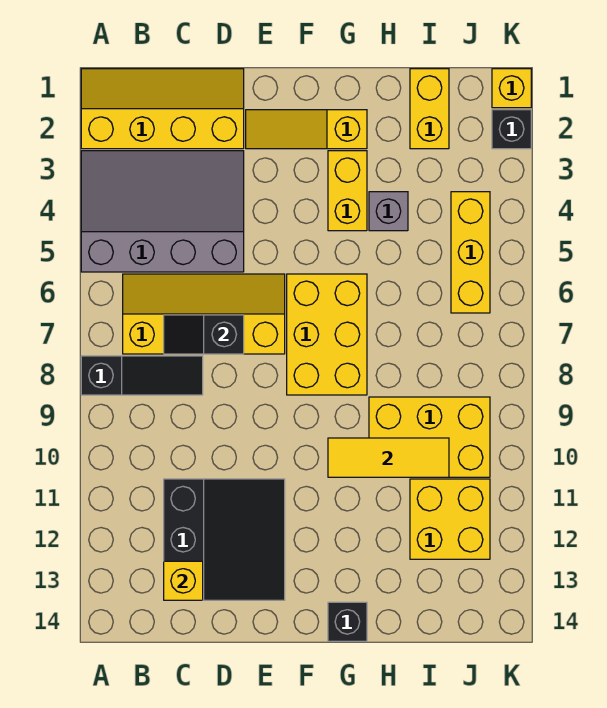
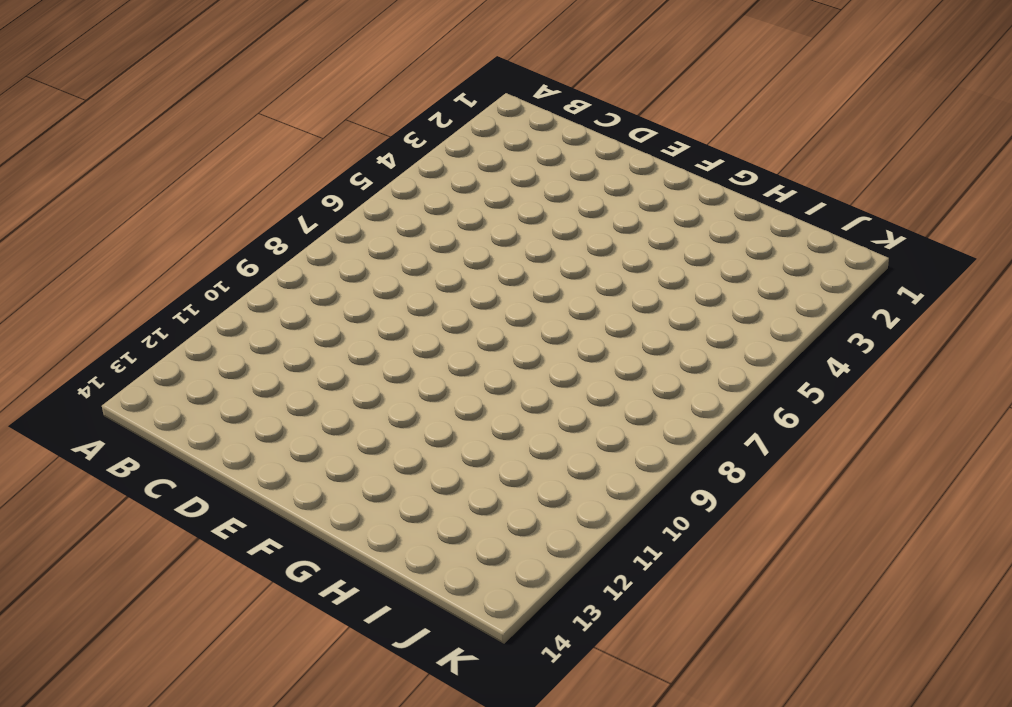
none -> yellow slope A1:D2 level 1 top 2
none -> grey slope A3:D5 level 1 top 5
none -> black slope A8:C8 level 1 top A

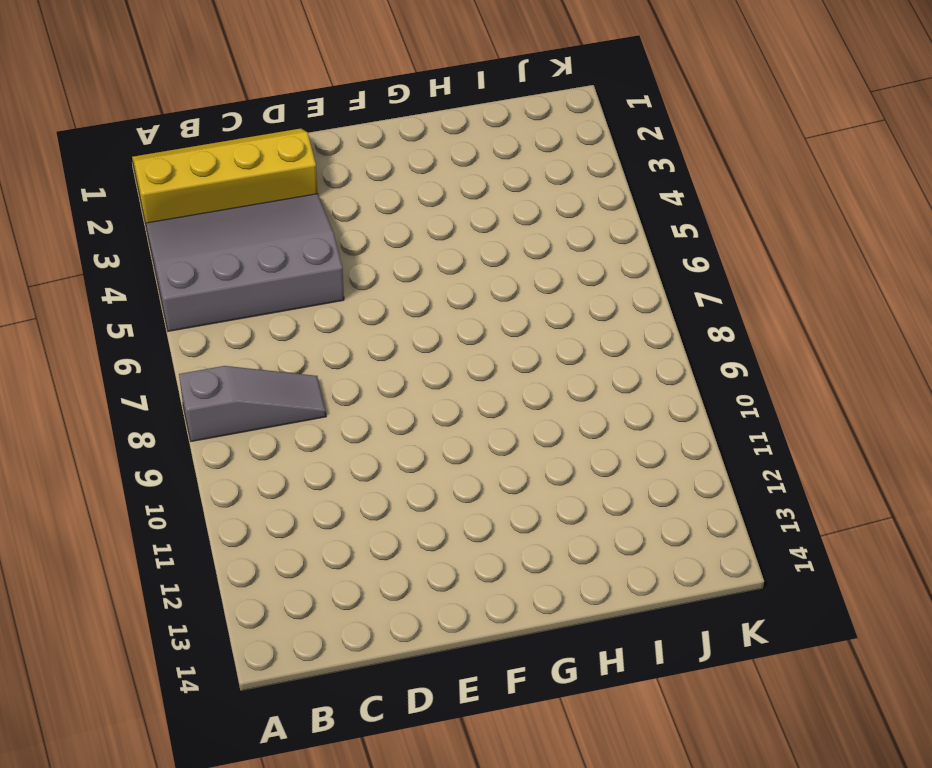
grey slope A8:C8 level 1 top A -> black slope A8:C8 level 1 top A
none -> yellow slope B6:E7 level 1 top 7
none -> black slope C11:E13 level 1 top C
none -> yellow slope E2:G2 level 1 top G

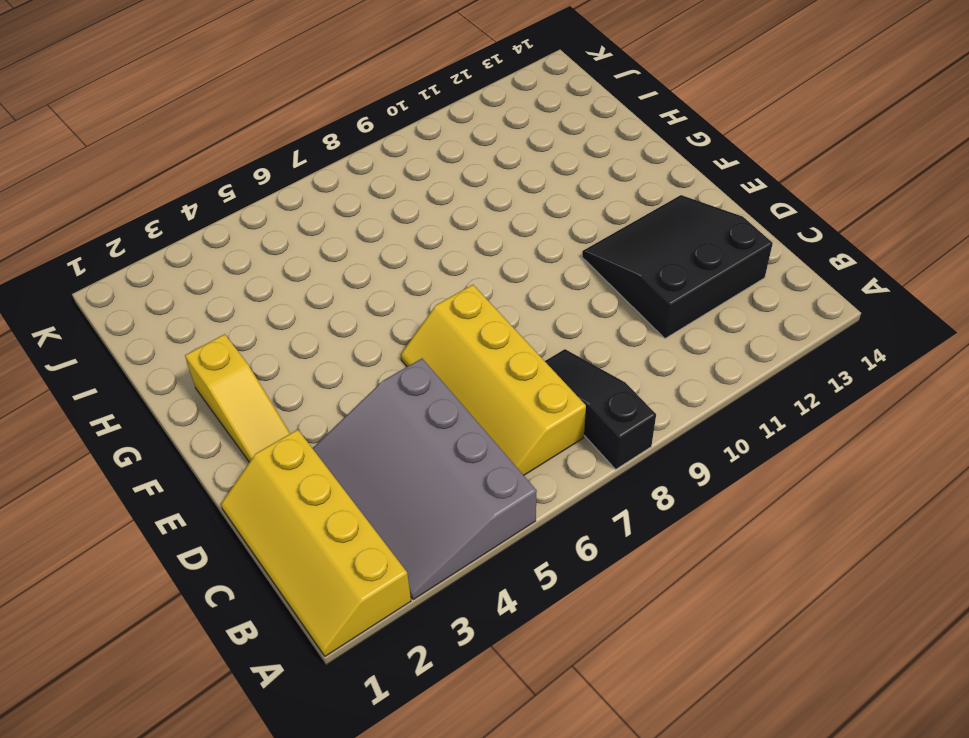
none -> yellow brick F6:G8 level 1
none -> yellow brick G3:G4 level 1
none -> black brick G14 level 1

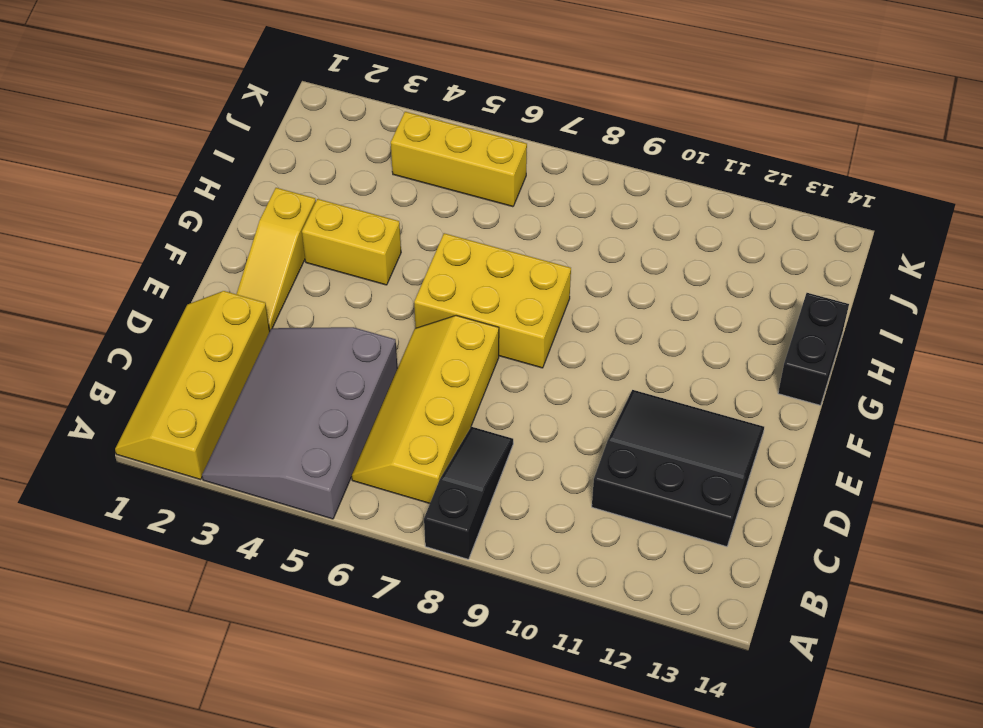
black brick G14:H14 level 1 -> black brick G14 level 1
none -> grey brick H4 level 1
none -> yellow brick H9:J10 level 1
none -> yellow brick I1:I2 level 1

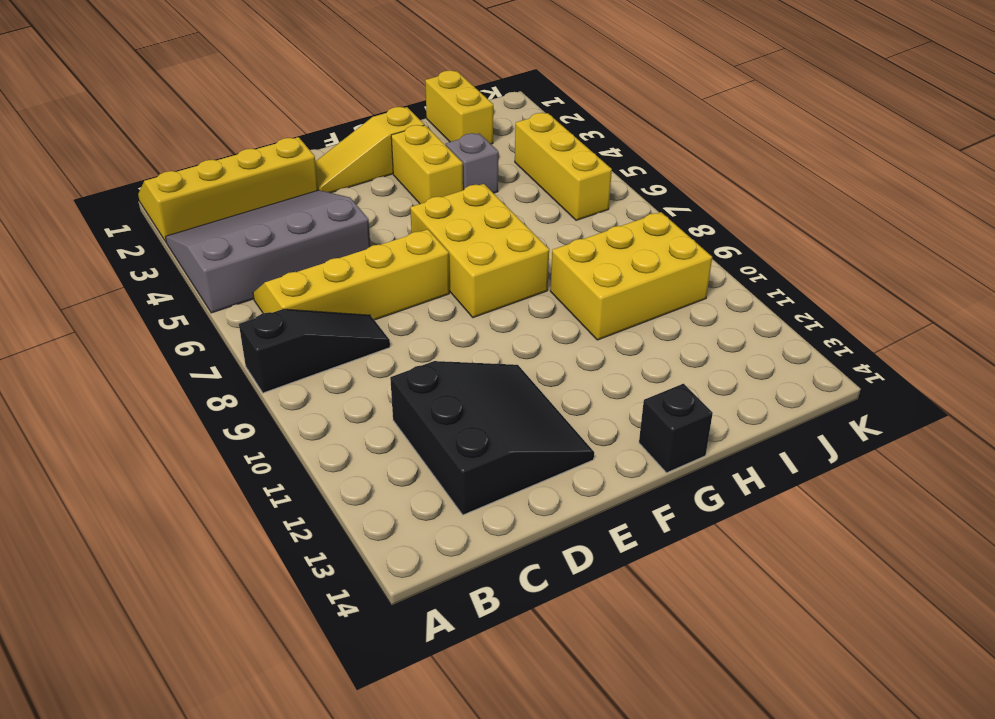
none -> yellow brick I11:J12 level 1
none -> yellow brick K1 level 1
none -> black brick K2 level 1

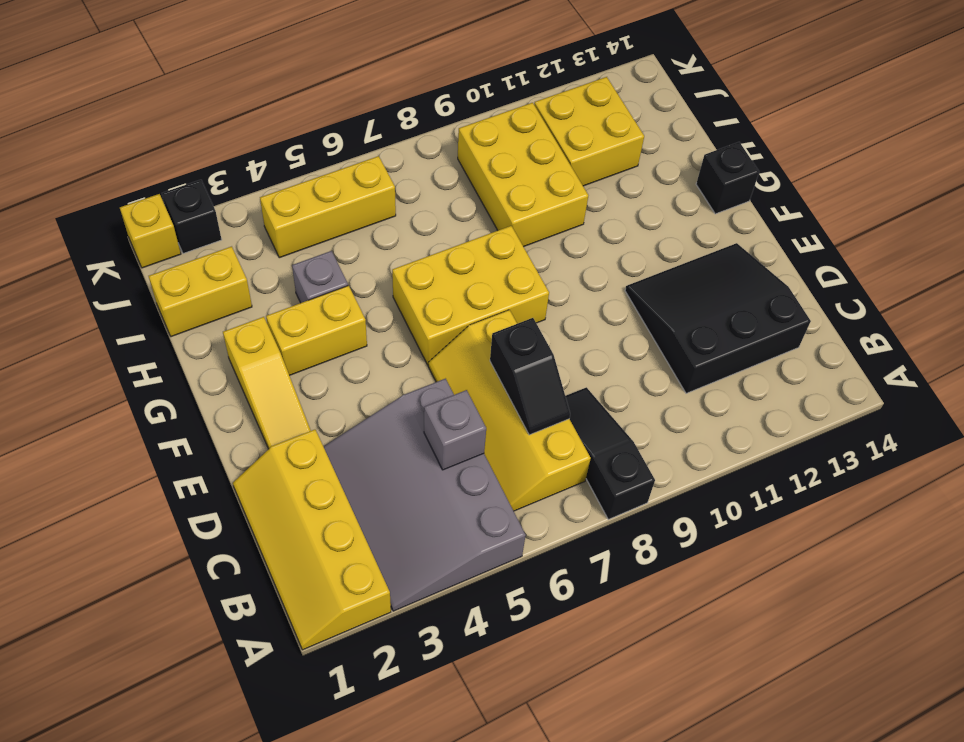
grey brick C5 level 2 -> none
none -> yellow brick C13 level 2
none -> yellow tile G10:I10 level 2

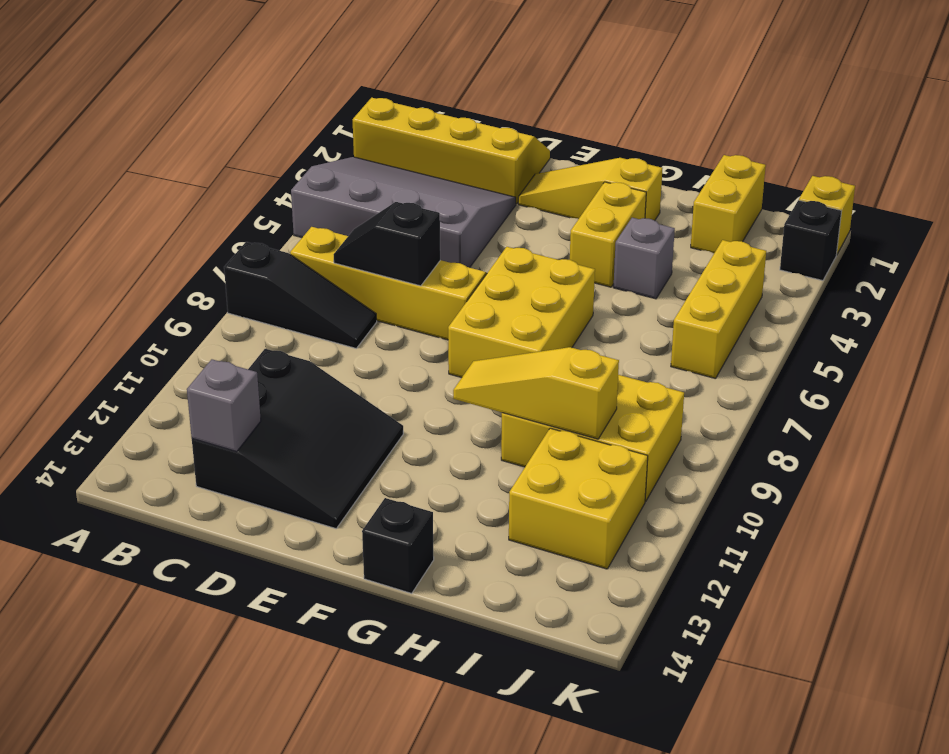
grey brick C13 level 2 -> yellow brick C13 level 2
yellow slope G10:I10 level 2 top I -> yellow tile G10:I10 level 2

